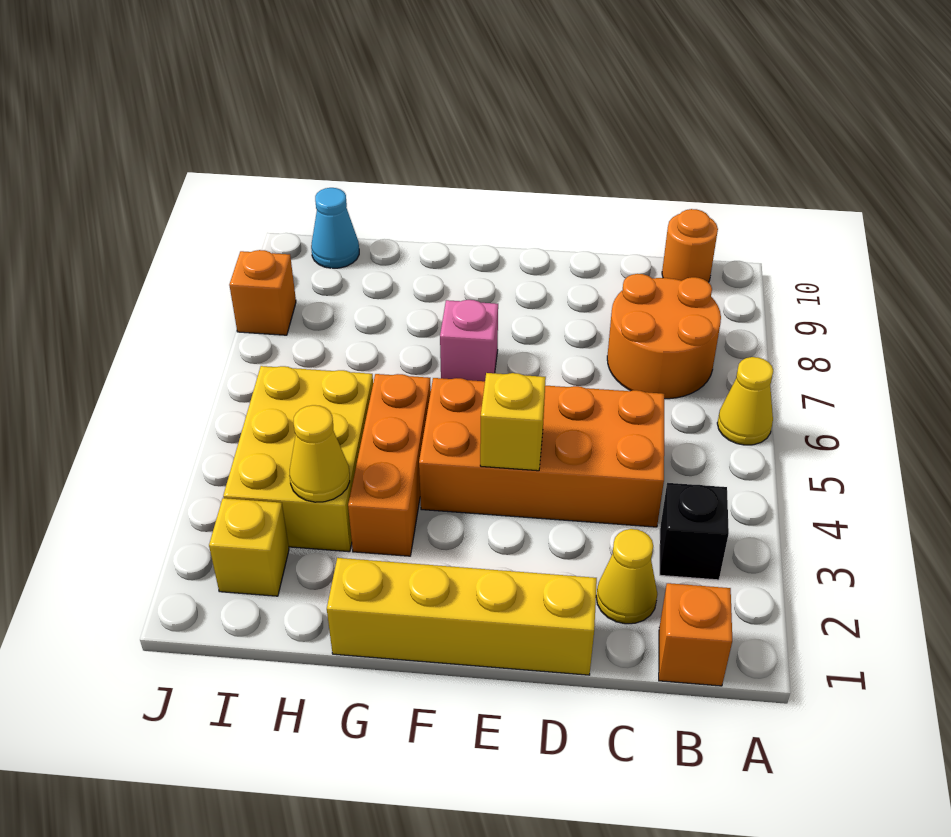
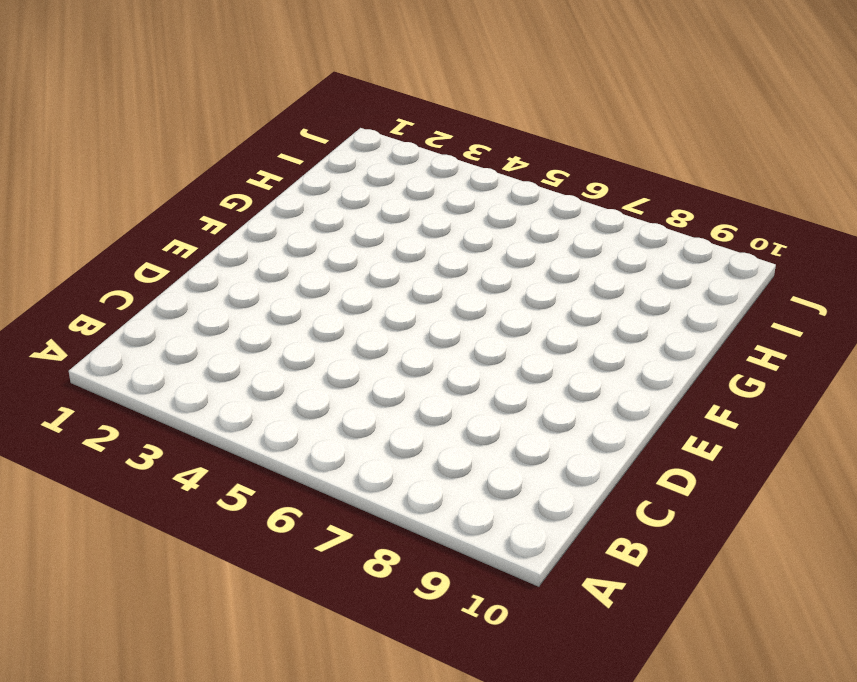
none -> yellow cone A6 level 1
none -> orange brick B1 level 1
none -> black brick B3 level 1

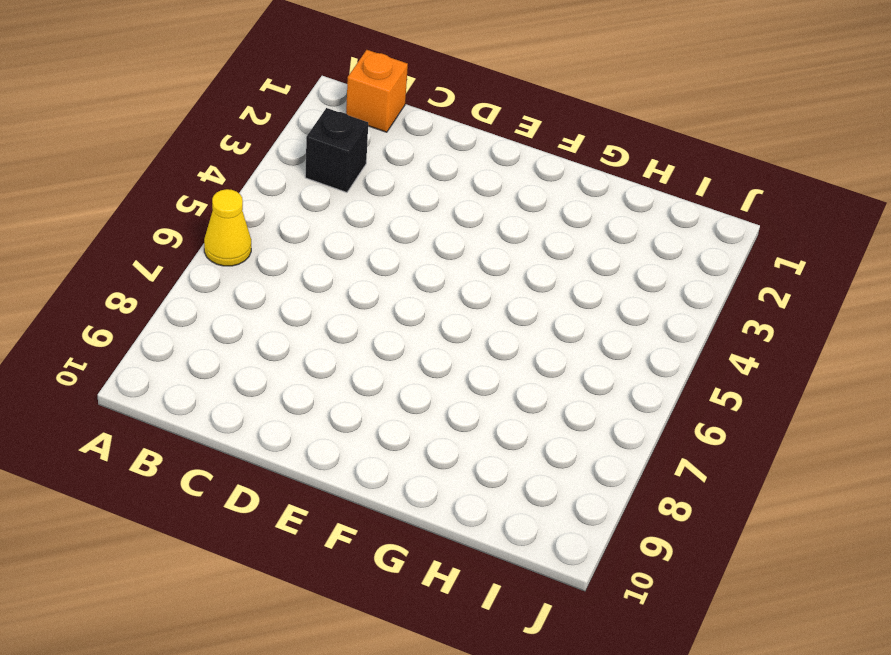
none -> orange round brick B7:C8 level 1
none -> orange round brick B10 level 1
none -> yellow cone C2 level 1

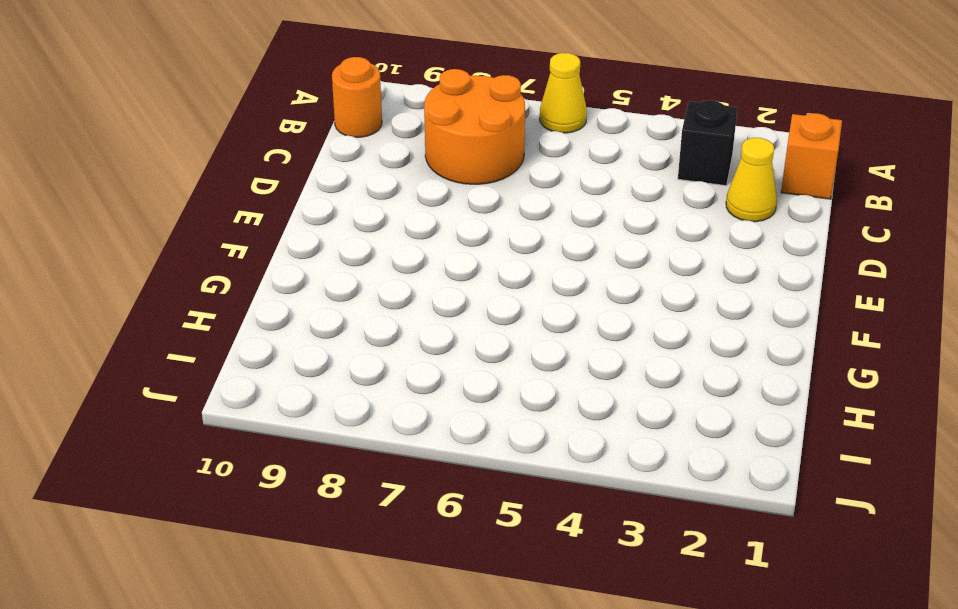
none -> orange brick C4:F5 level 1
none -> yellow brick D1:G1 level 1
none -> pink brick F7 level 1

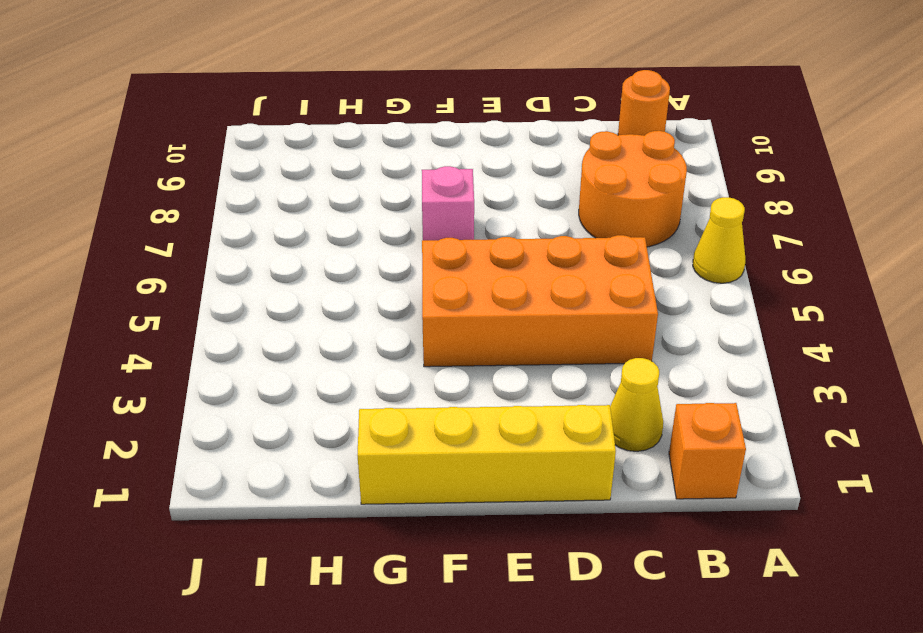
none -> black brick B3 level 1
none -> orange brick G3:G5 level 1
none -> yellow brick H3:I5 level 1

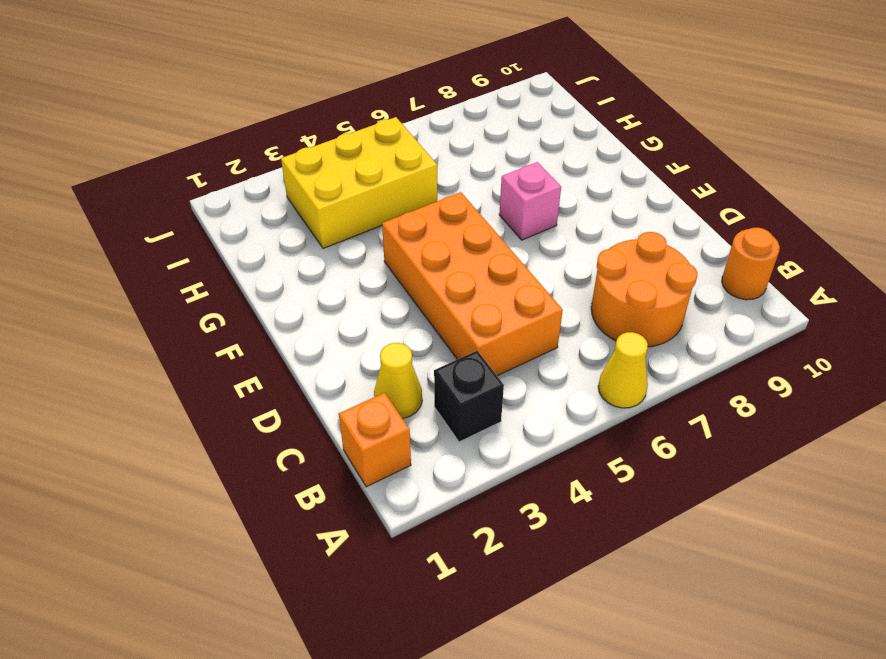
none -> yellow brick D1:G1 level 1
none -> orange brick G3:G5 level 1
none -> yellow brick I2 level 1

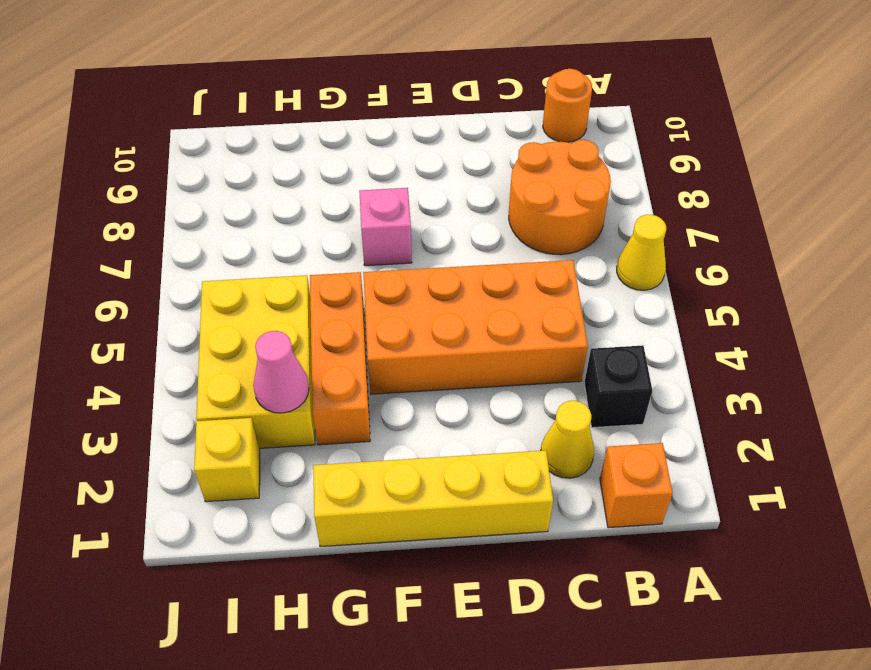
pink cone H3 level 2 -> yellow cone H3 level 2
none -> cyan cone I10 level 1
none -> orange brick J8 level 1
none -> yellow brick E4 level 2

